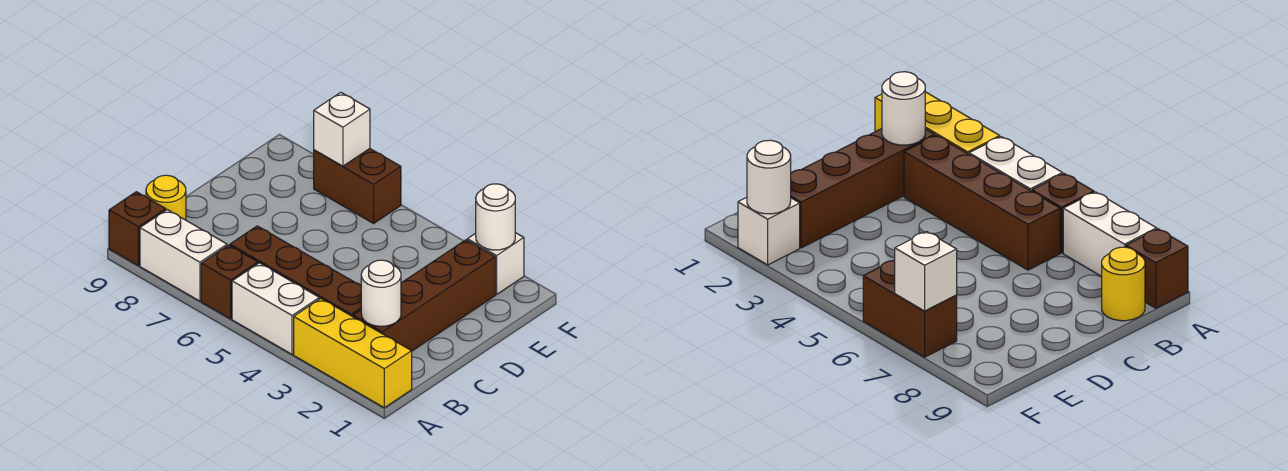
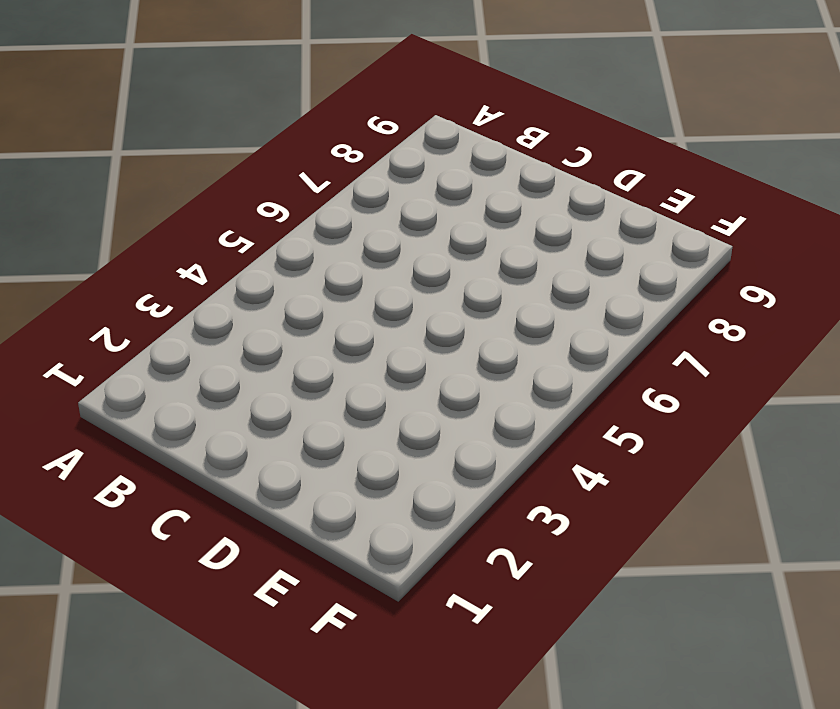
none -> yellow brick A1:A3 level 1
none -> white brick A4:A5 level 1
none -> brown brick A6 level 1

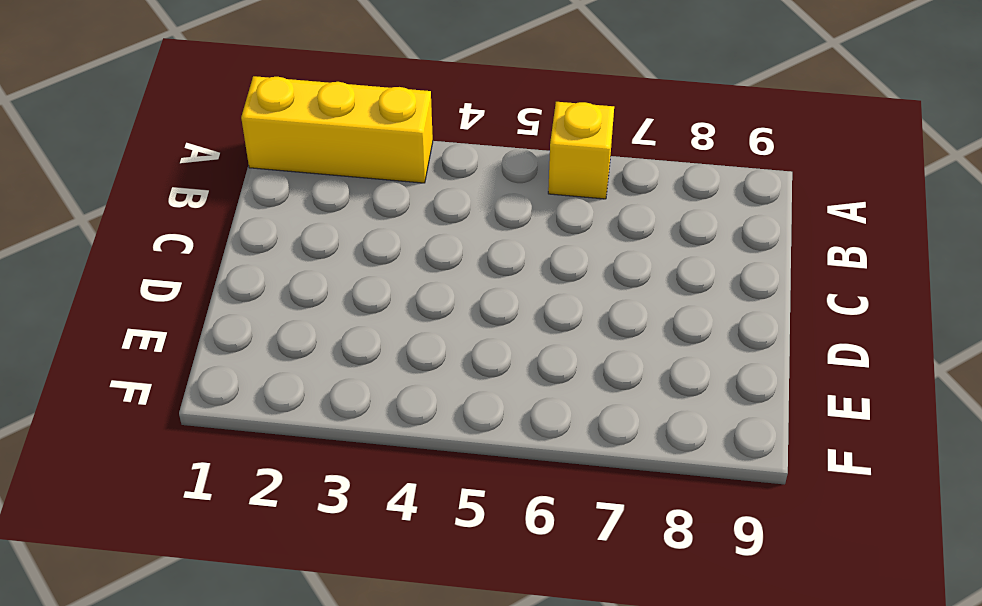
yellow brick A6 level 1 -> brown brick A6 level 1
none -> white brick A4:A5 level 1
none -> white brick A7:A8 level 1
none -> brown brick A9 level 1

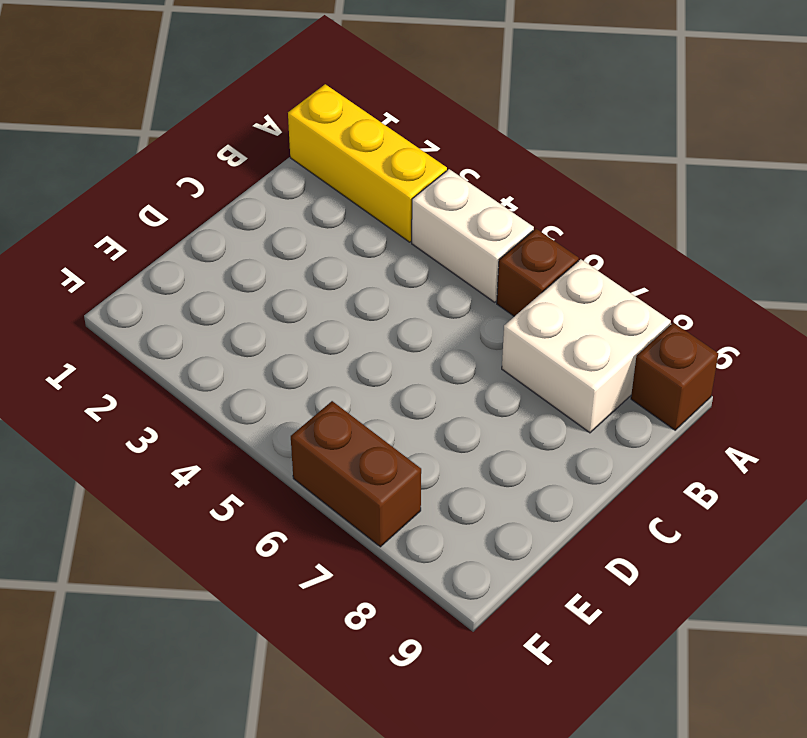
white brick A7:B8 level 1 -> white brick A7:A8 level 1
none -> brown brick B2:E2 level 1
none -> brown brick B3:B6 level 1
none -> yellow round brick B9 level 1

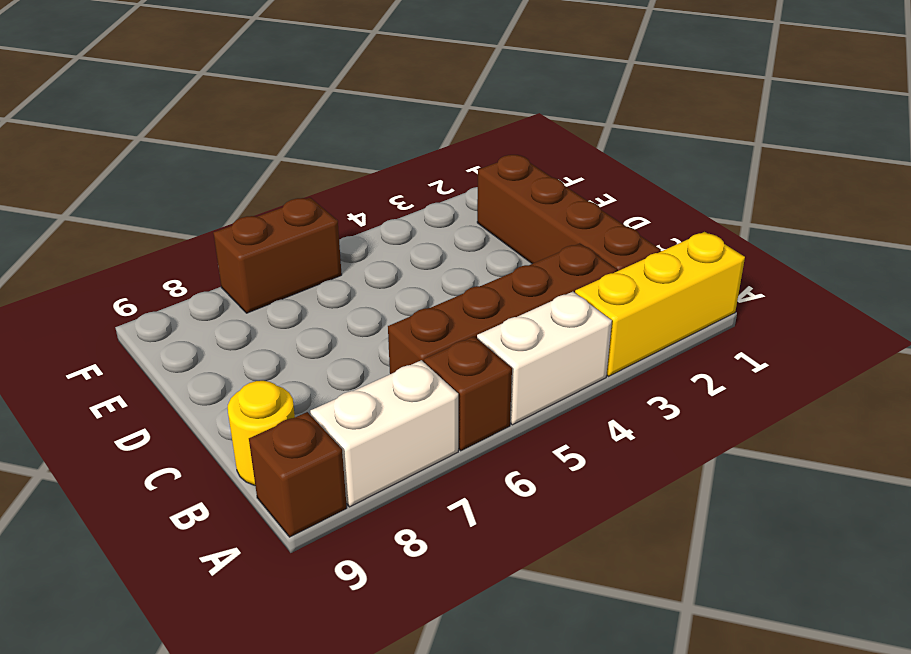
none -> white brick F2 level 1
none -> white round brick B2 level 2
none -> white round brick F2 level 2

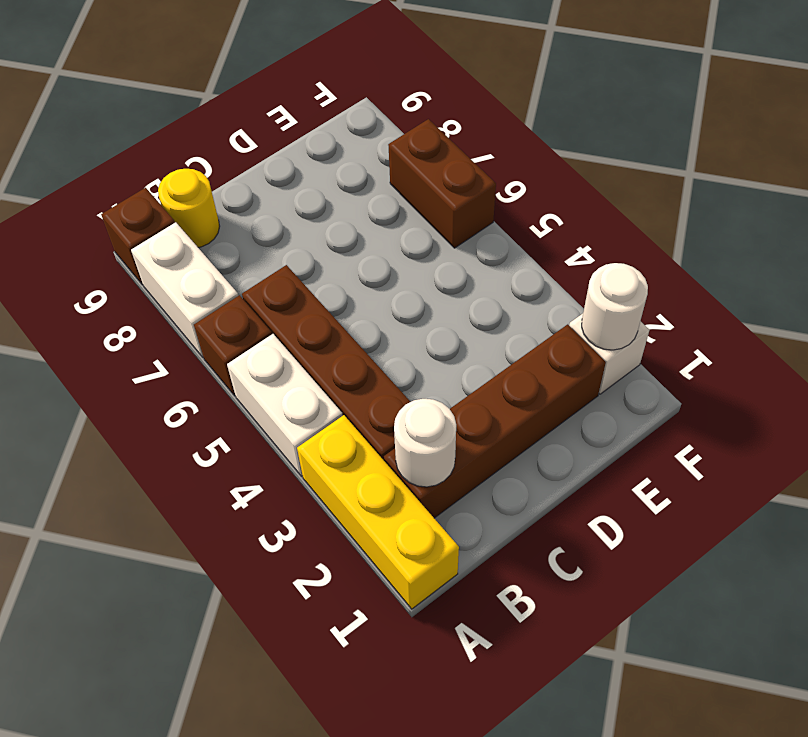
none -> white brick F7 level 2

